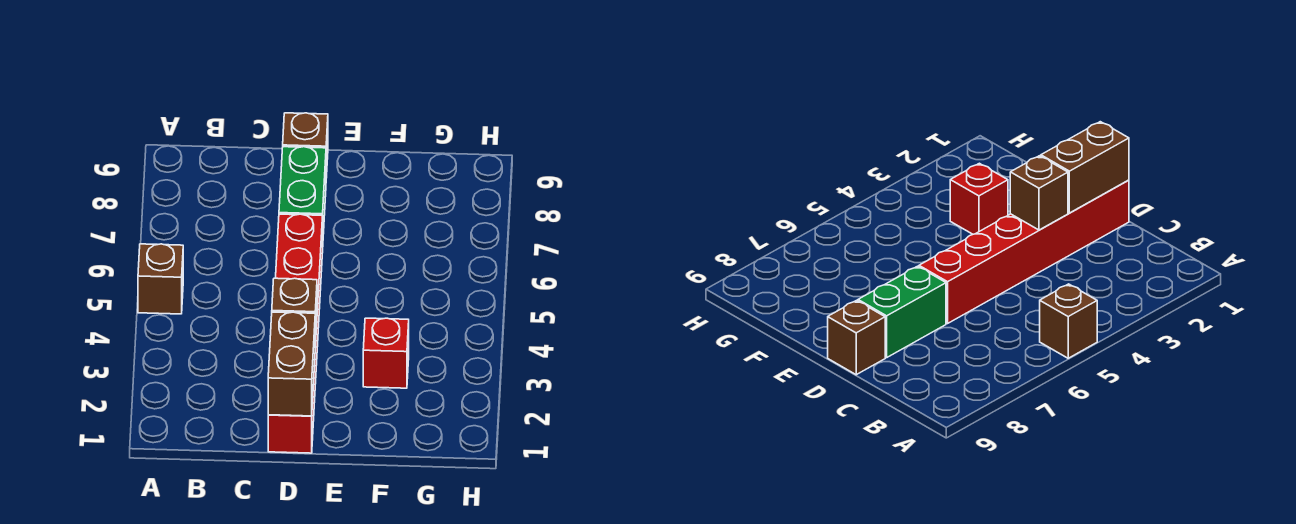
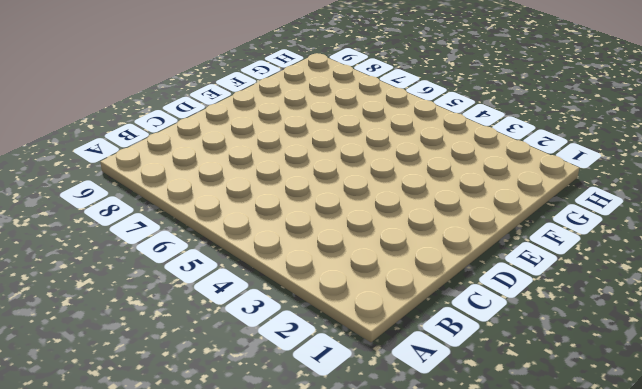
none -> brown brick A5 level 1
none -> red brick D1:D6 level 1

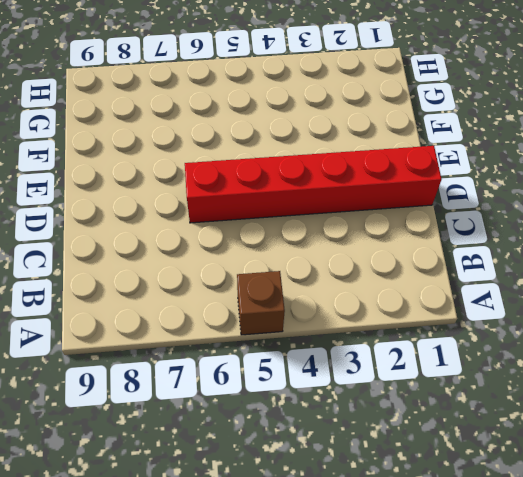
none -> green brick D7:D8 level 1
none -> brown brick D9 level 1

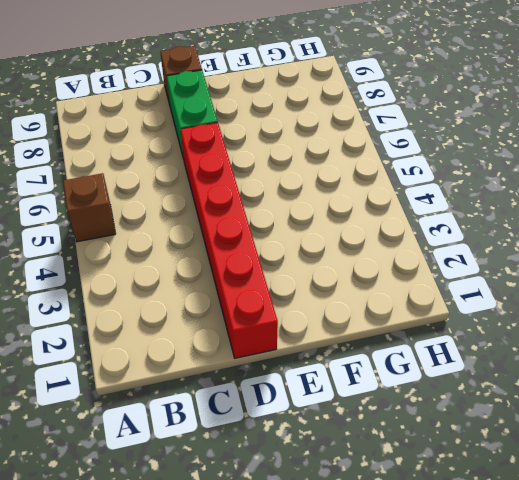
none -> red brick F3 level 1
none -> brown brick D1:D2 level 2

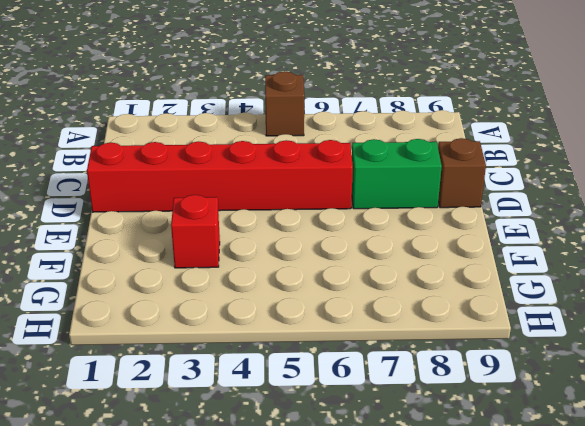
none -> brown brick D1:D2 level 2
none -> brown brick D3 level 2

